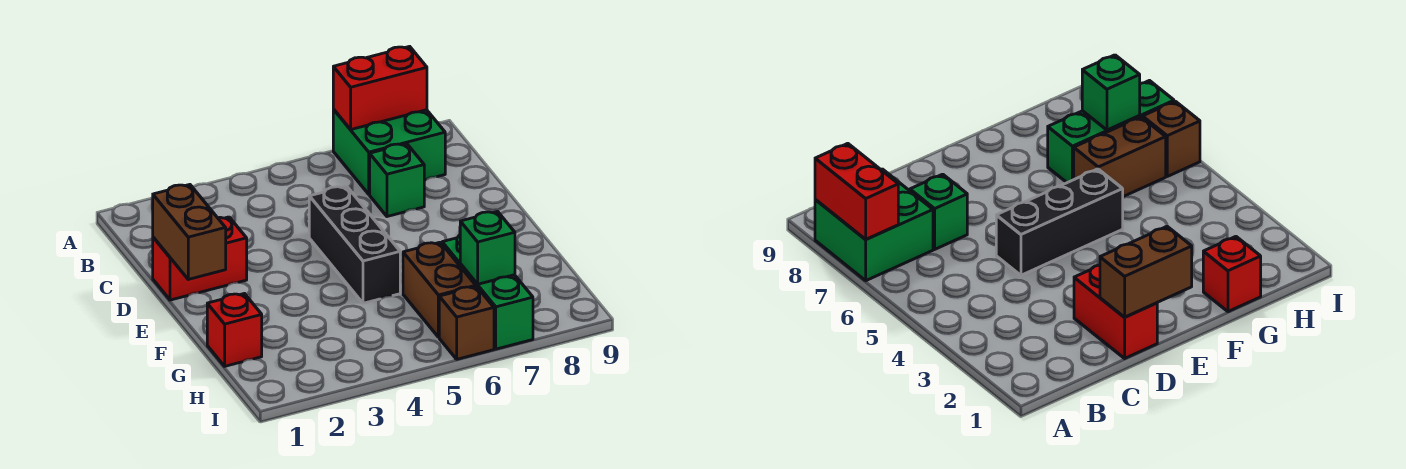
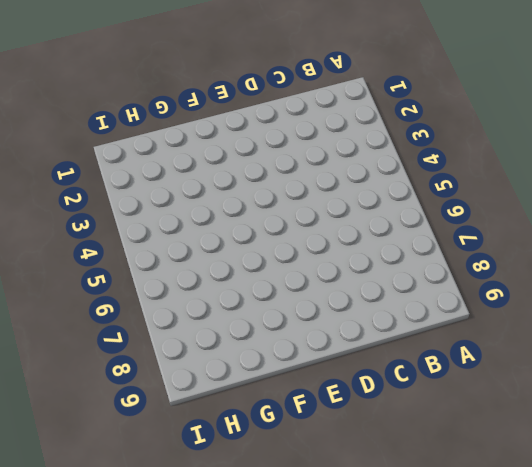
none -> green brick A7:B8 level 1
none -> green brick C7 level 1

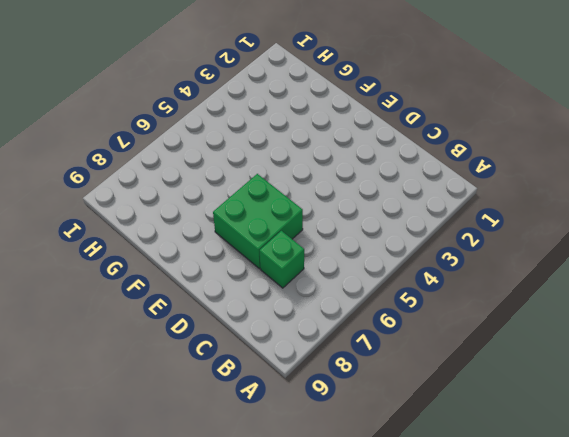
green brick D6:E7 level 1 -> green brick A7:B8 level 1
none -> red brick D1:D2 level 1
none -> black brick D5:F5 level 1

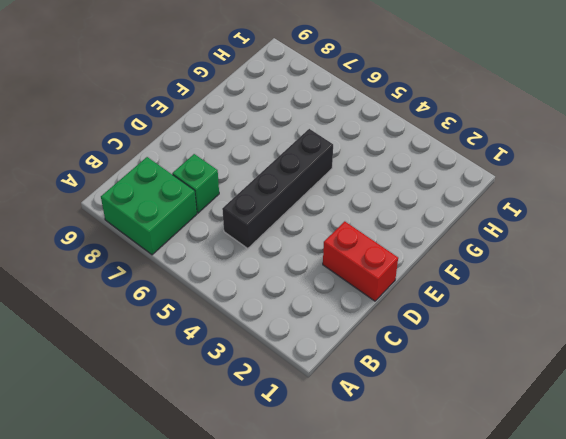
black brick C5:F5 level 1 -> black brick D5:F5 level 1
none -> red brick G1 level 1
none -> brown brick G6:H6 level 1

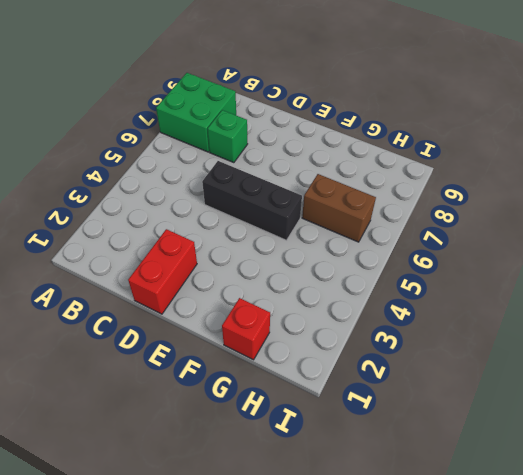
none -> green brick G7:I7 level 1
none -> brown brick I6 level 1

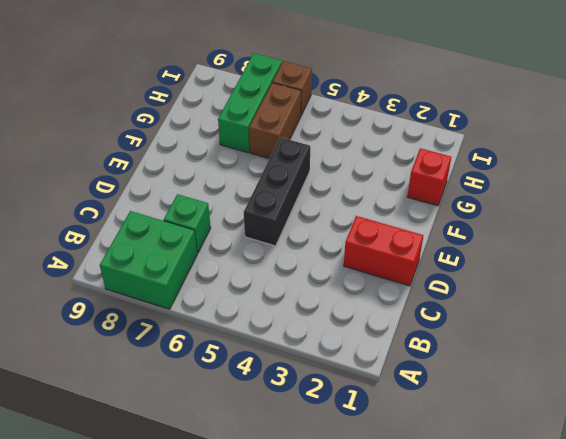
none -> red brick A7:A8 level 2
none -> brown brick D1:E1 level 2

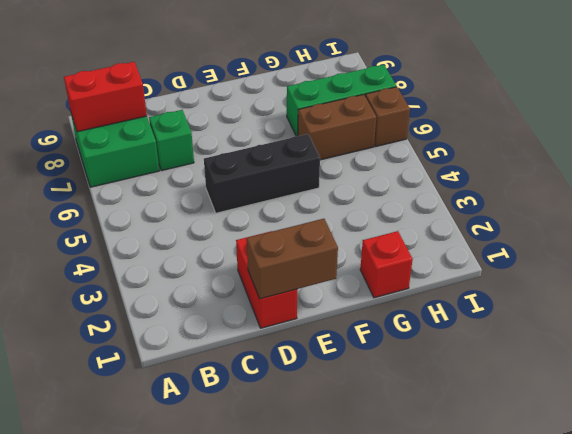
red brick A8:B8 level 2 -> red brick A7:A8 level 2
none -> green brick H7 level 2

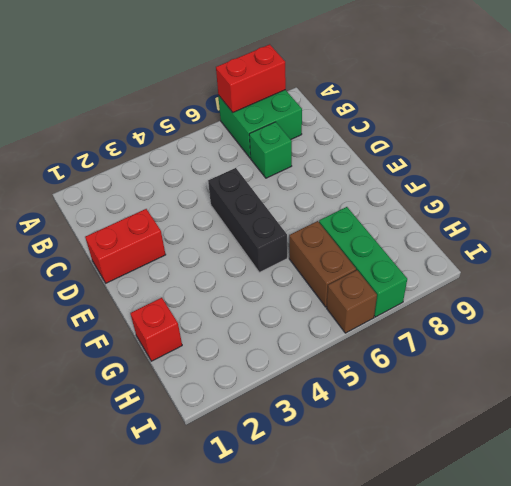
none -> brown brick D1:E1 level 2
none -> green brick H7 level 2

